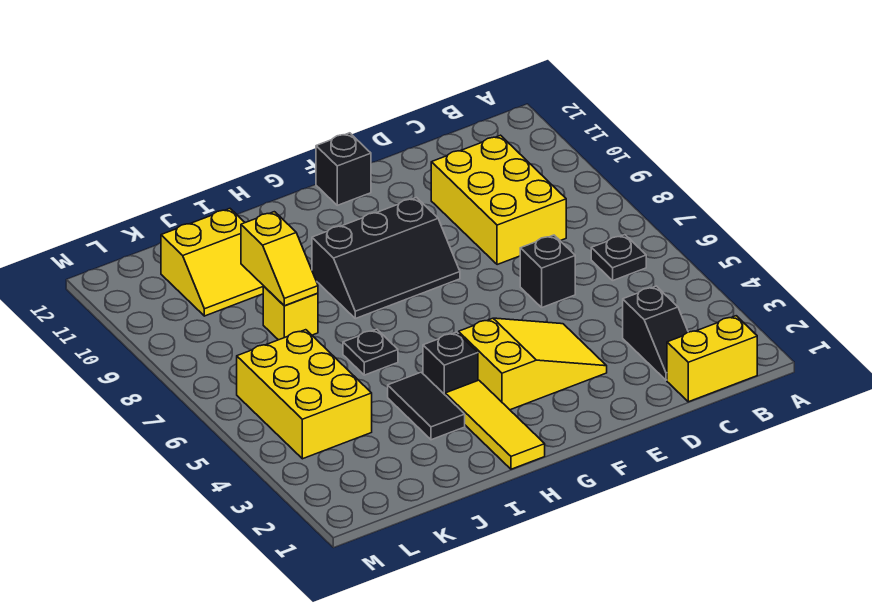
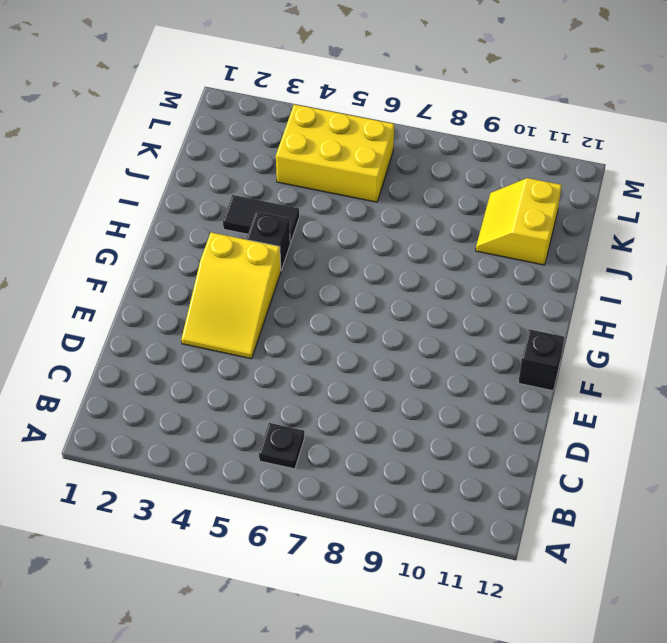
none -> yellow brick B1:C1 level 1
none -> black slope C2:C3 level 1 top 3
none -> yellow brick C8:D10 level 1

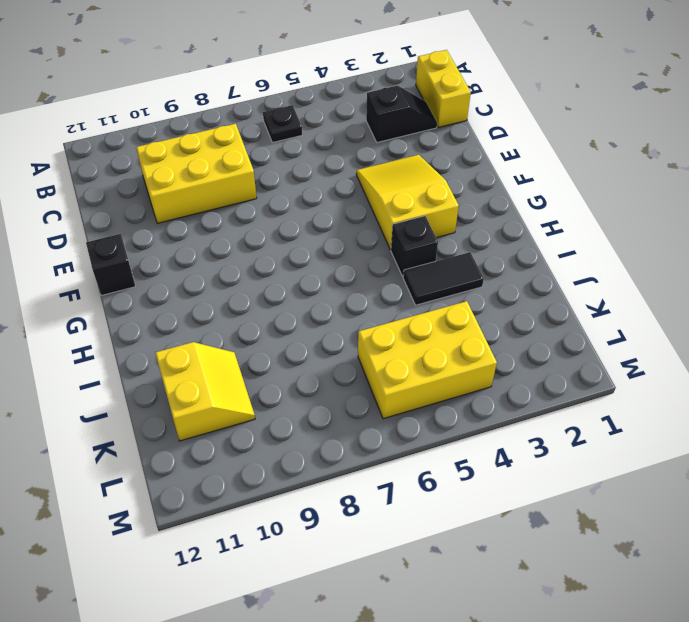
none -> black brick D6 level 1
none -> black slope F8:H9 level 1 top 9
none -> yellow tile H1:H3 level 1

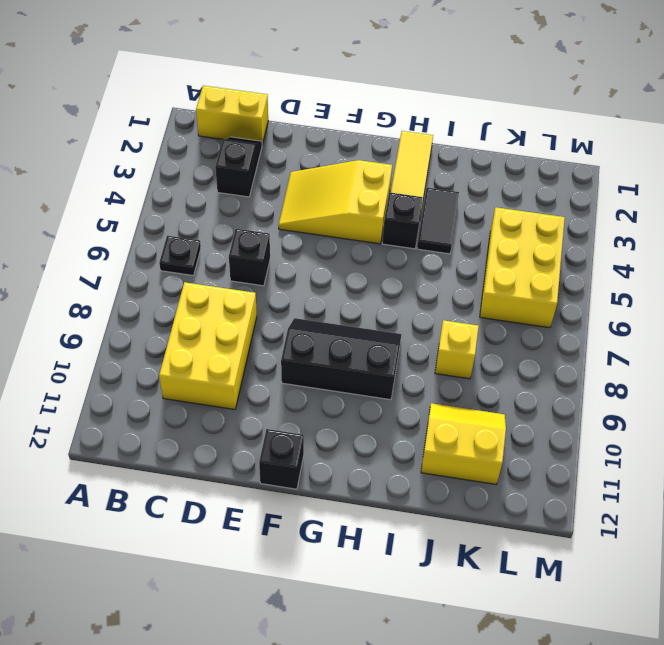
none -> black plate I6 level 1
none -> yellow slope J8:J9 level 2 top 9

